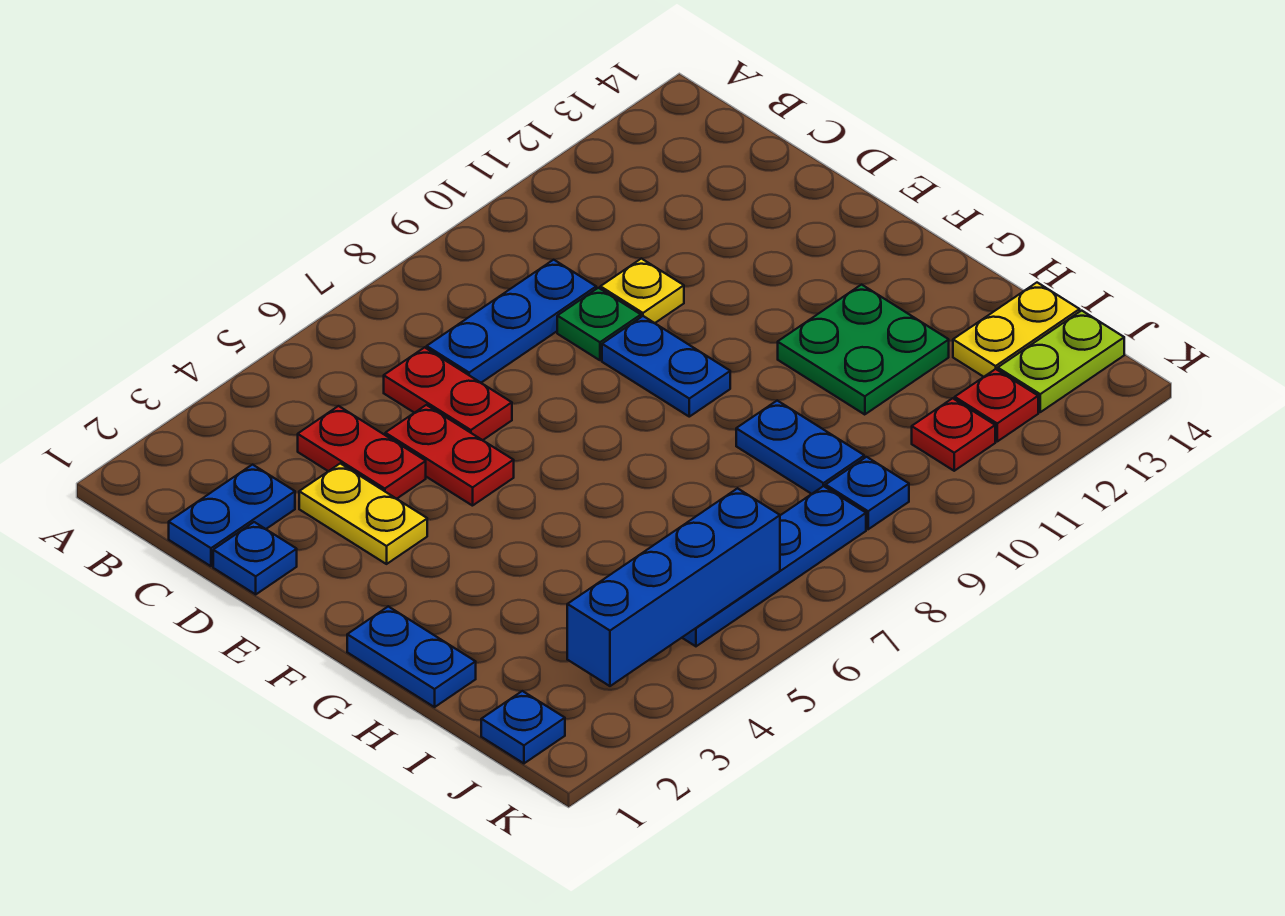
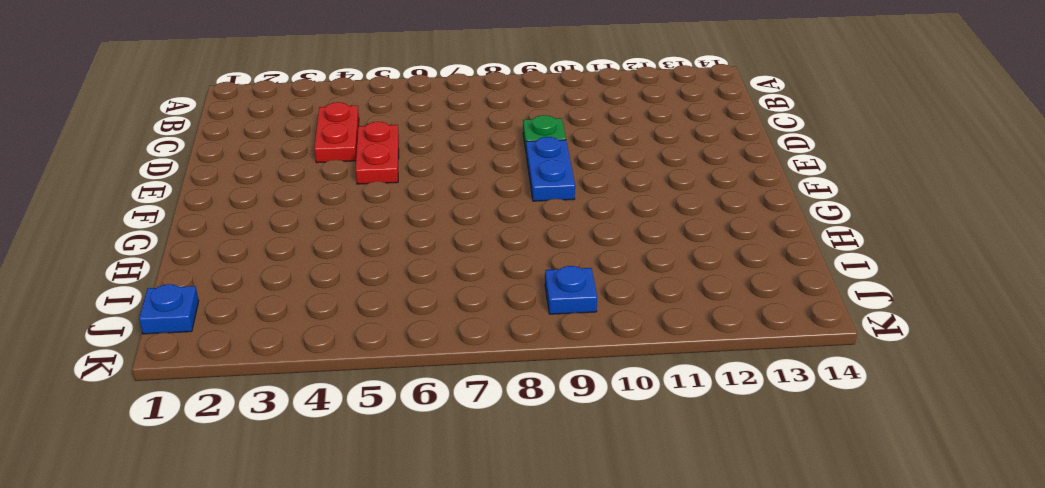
none -> blue plate C1:C2 level 1
none -> red plate C6:D6 level 1
none -> blue plate C7:C9 level 1

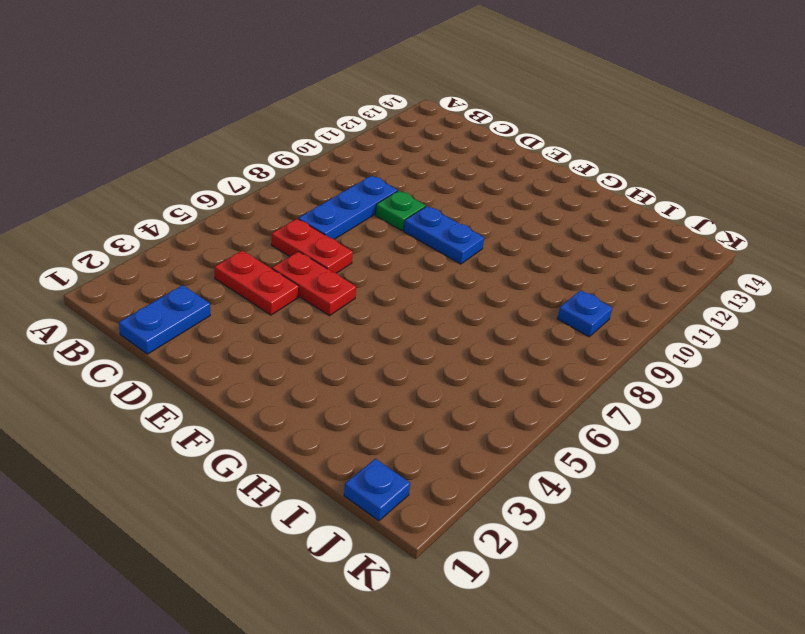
none -> blue plate D1 level 1
none -> yellow plate D3:E3 level 1
none -> yellow plate D10 level 1

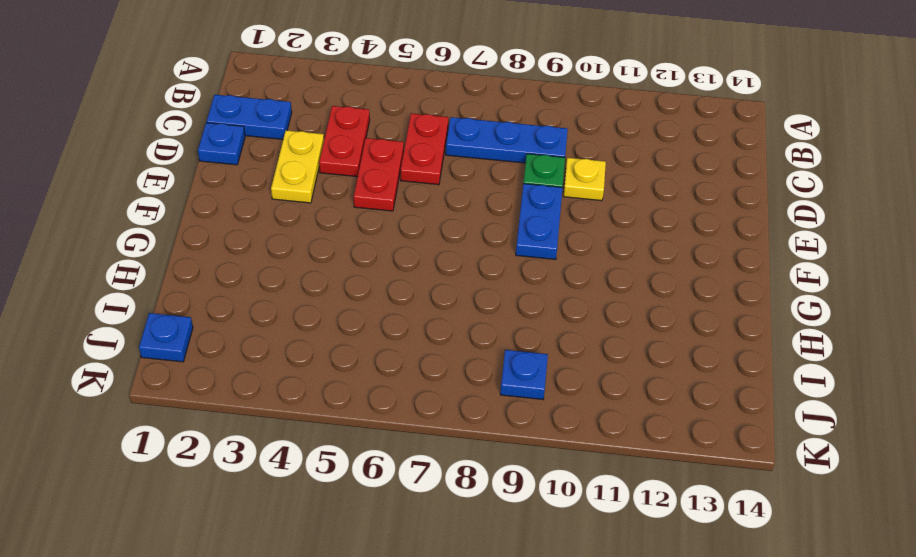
none -> blue plate G1:H1 level 1
none -> green plate G11:H12 level 1
none -> blue plate H9:I9 level 1

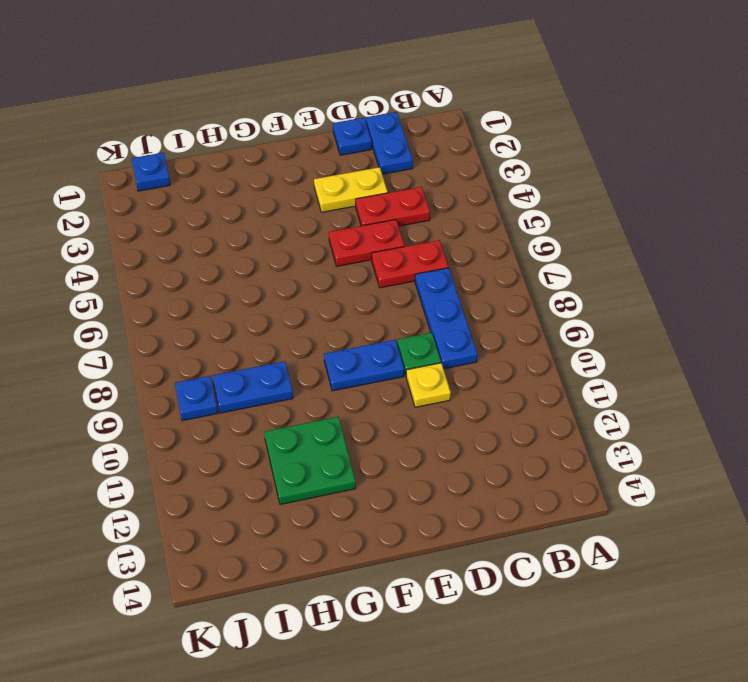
none -> blue plate G1:H1 level 1
none -> yellow plate I13:I14 level 1
none -> blue plate J5:J8 level 1

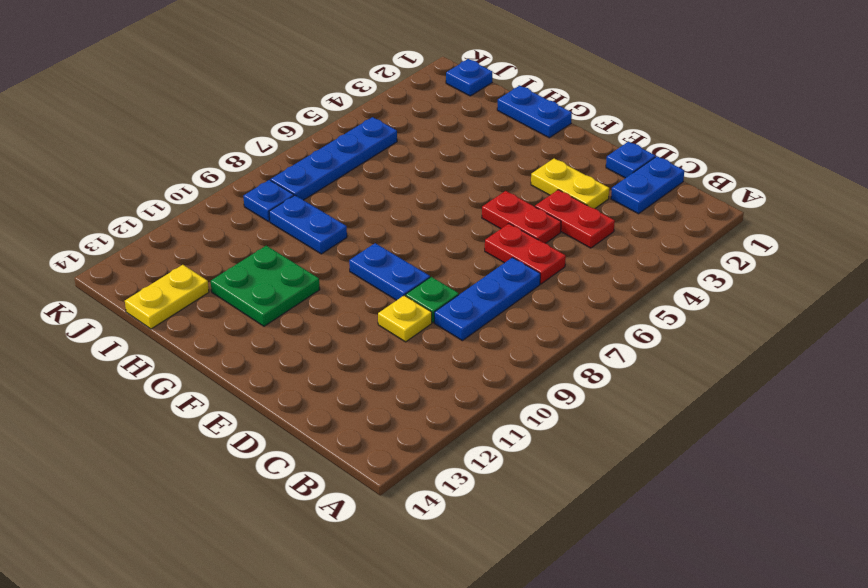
none -> red plate J11 level 1
none -> red plate J12 level 1
none -> lime plate J13:J14 level 1

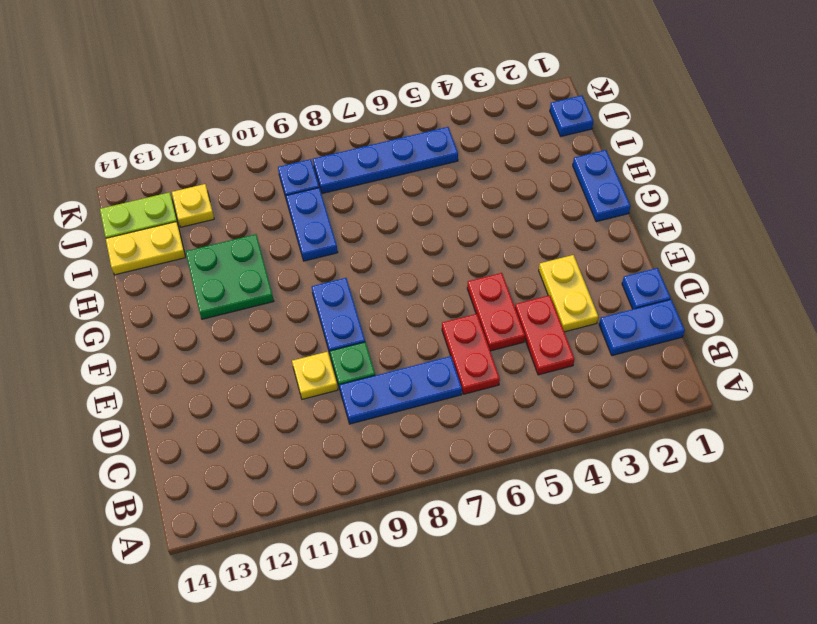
yellow plate J12 level 1 -> red plate J12 level 1
none -> red plate J11 level 1
none -> blue brick J3:J6 level 2

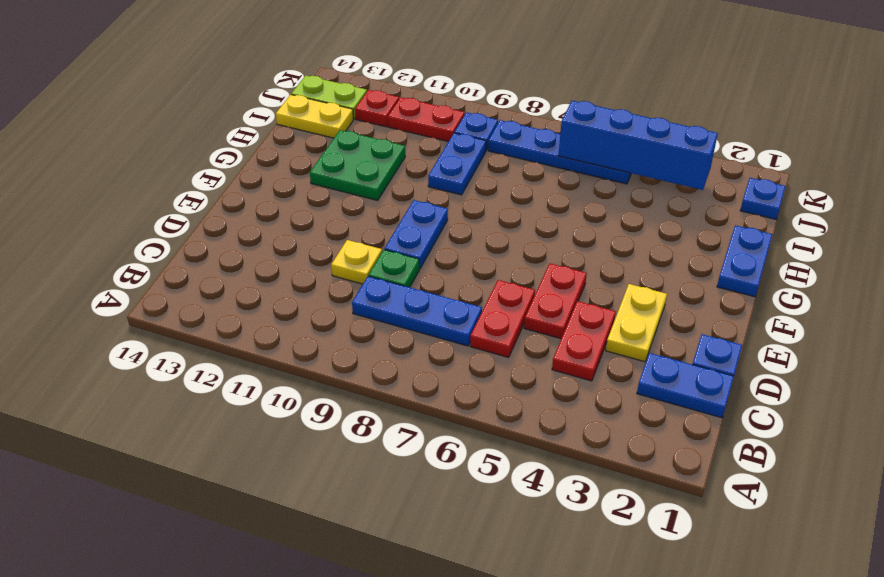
red plate J10:J11 level 1 -> red plate J11 level 1

